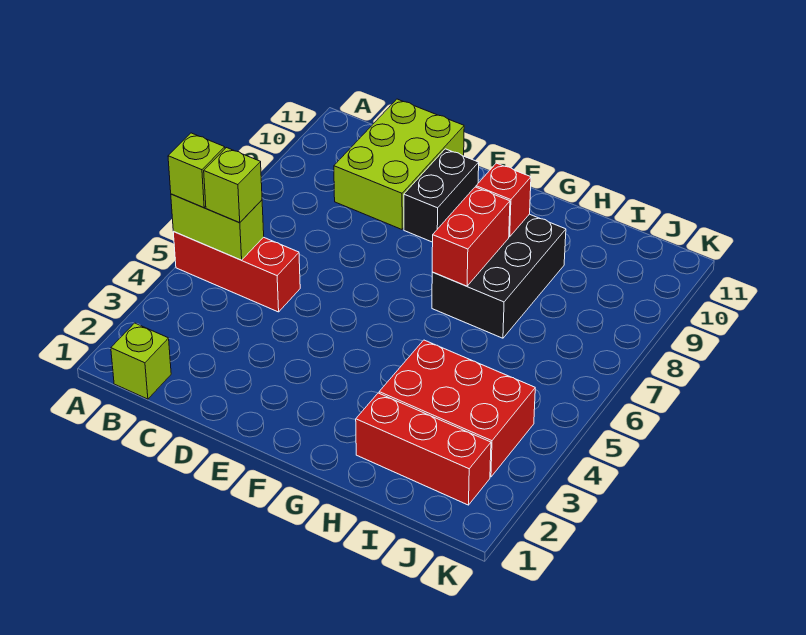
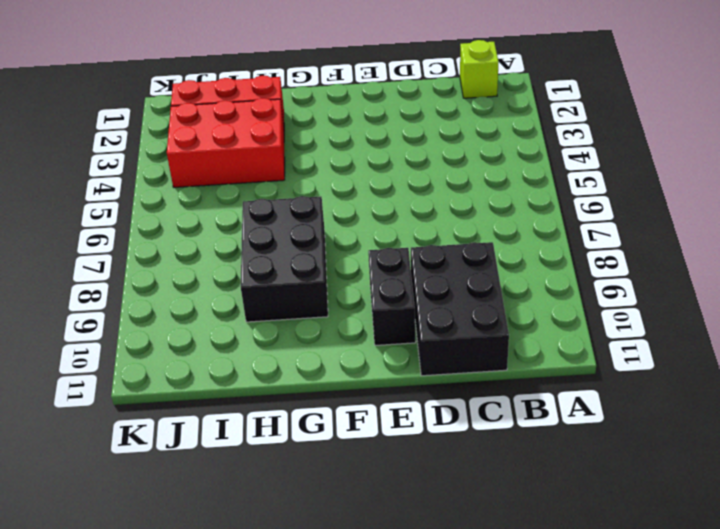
black brick C9:D11 level 1 -> lime brick C9:D11 level 1
none -> red brick A5:C5 level 1
none -> lime brick A5:B5 level 2
none -> red brick G7:G8 level 2

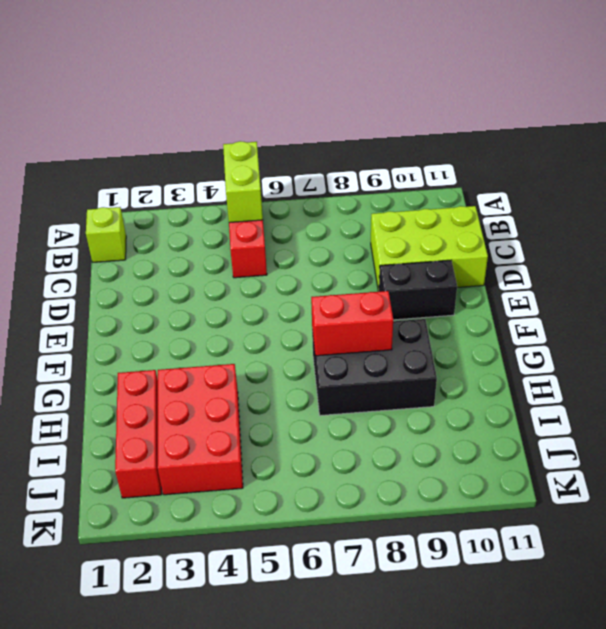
none -> red brick G9 level 2
none -> lime brick A5 level 3
none -> lime brick B5 level 3

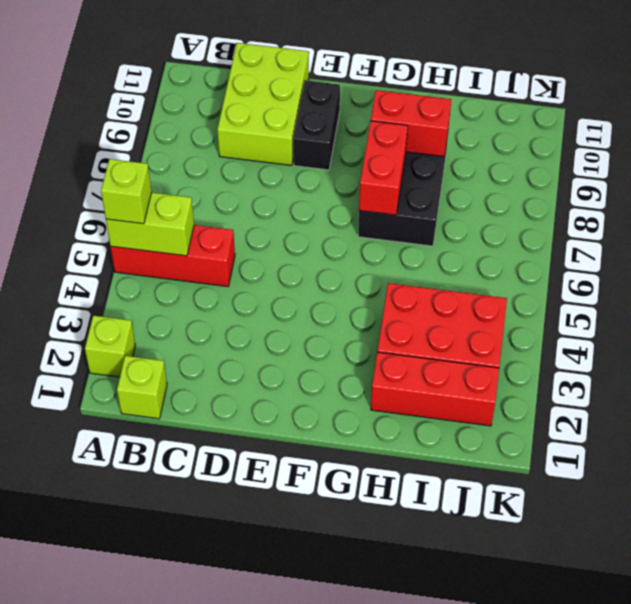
lime brick A2 level 1 -> lime brick B5 level 3
red brick G9:H9 level 2 -> red brick G9 level 2

